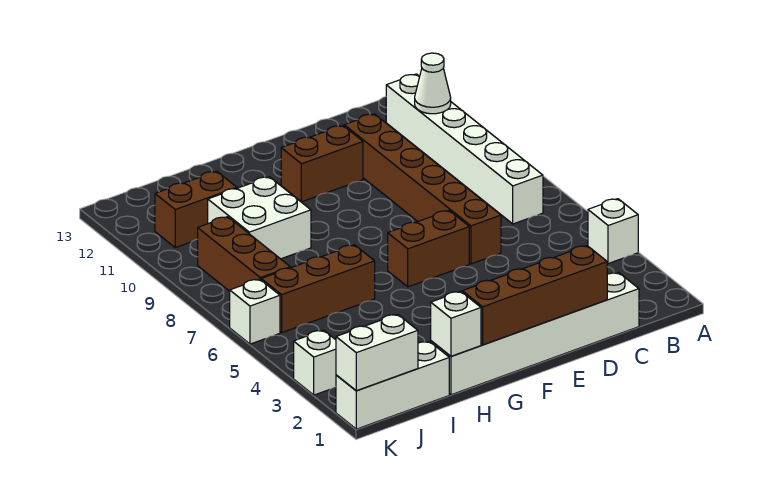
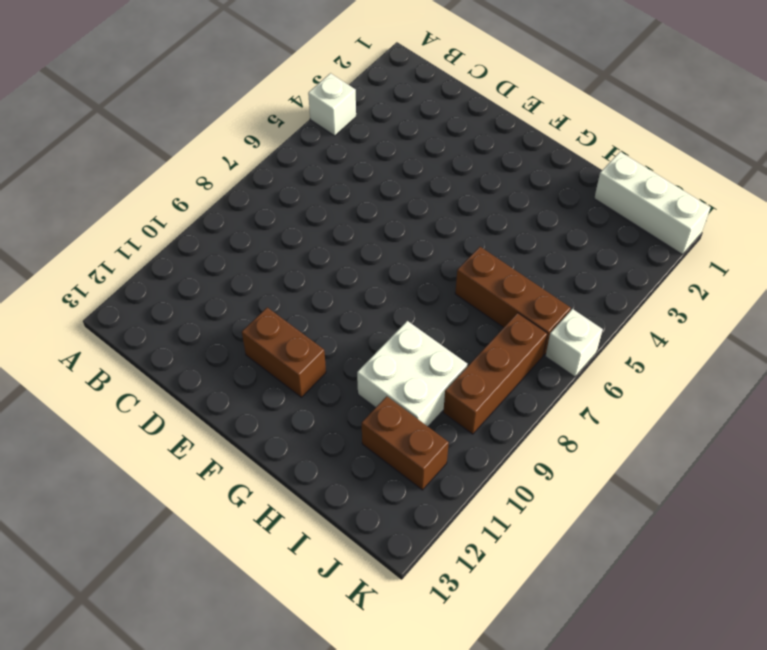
none -> white brick B7:B12 level 1
none -> white brick C1:H1 level 1
none -> brown brick D6:D11 level 1

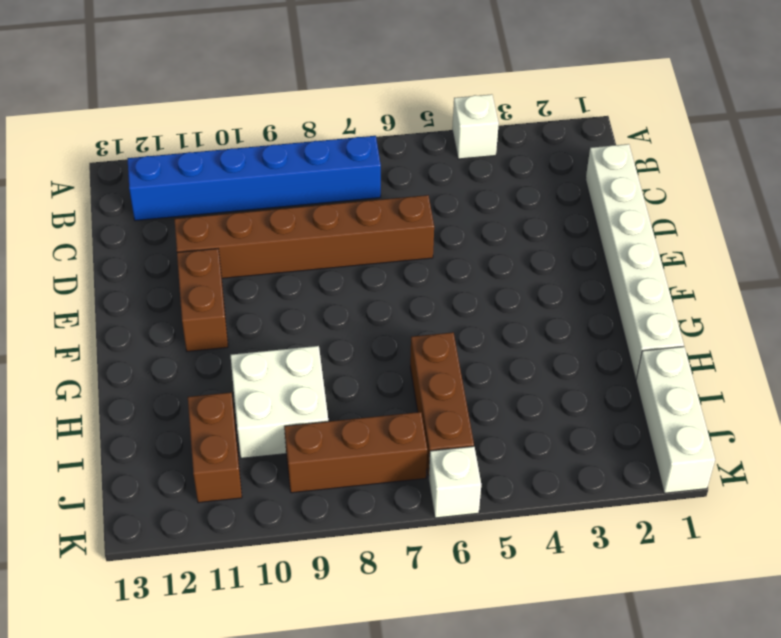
blue brick B7:B12 level 1 -> white brick B7:B12 level 1
none -> brown brick E6:F6 level 1
none -> white brick K3 level 1
none -> white cone B11 level 2

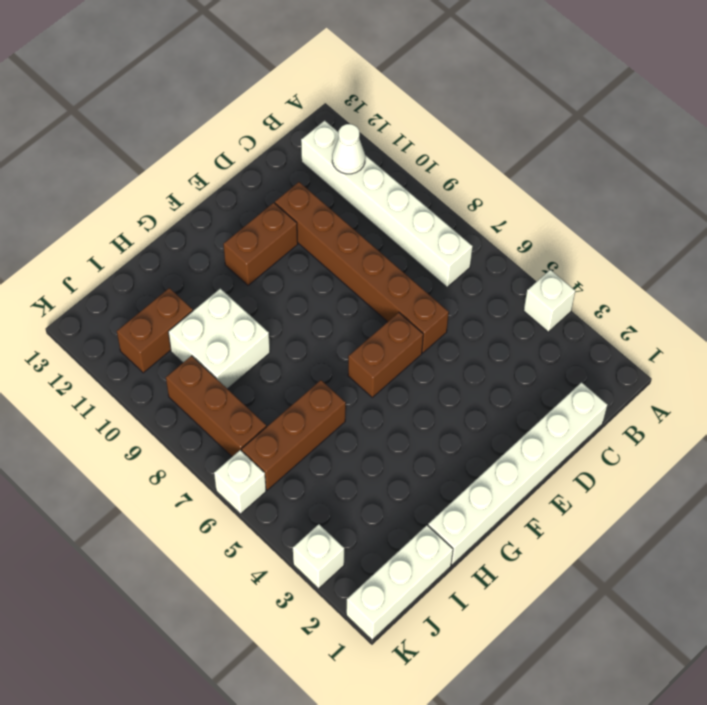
none -> brown brick D1:G1 level 2
none -> white brick H1 level 2
none -> white brick J1:K1 level 2

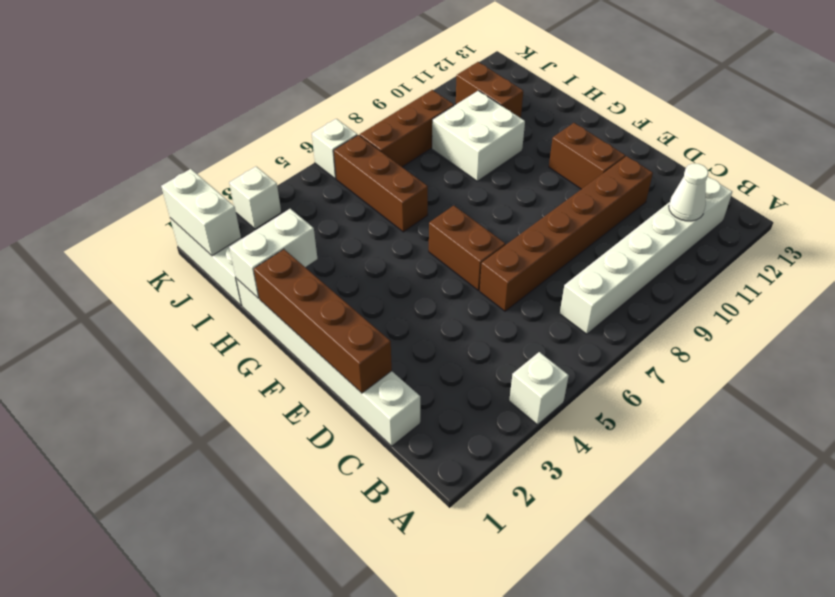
white brick H1:H2 level 2 -> white brick H1 level 2

